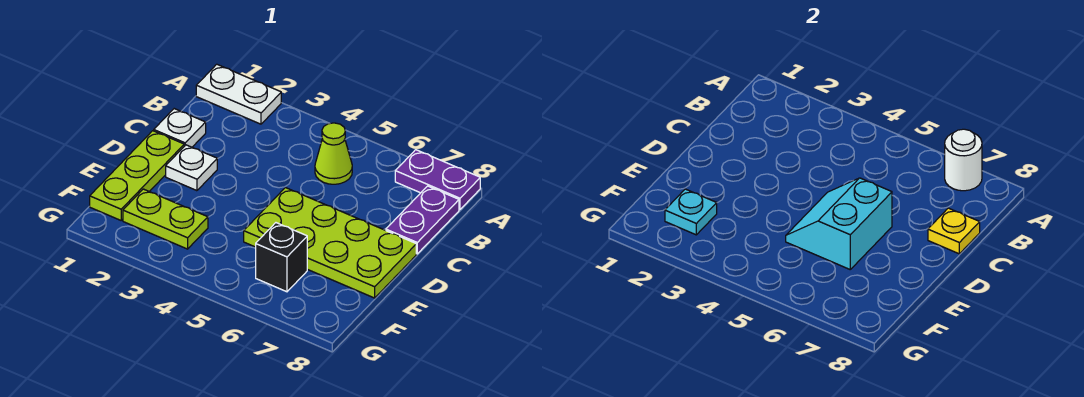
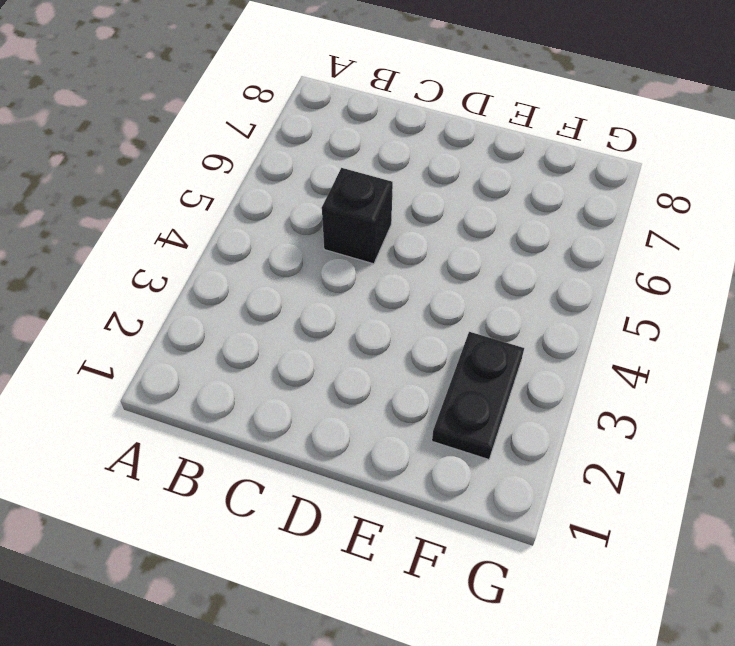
black brick C5 level 1 -> black brick F6 level 1
black plate F2:F3 level 1 -> lime plate F2:F3 level 1
none -> white plate A1:A2 level 1
none -> purple plate A7:A8 level 1
none -> lime cone B5 level 1

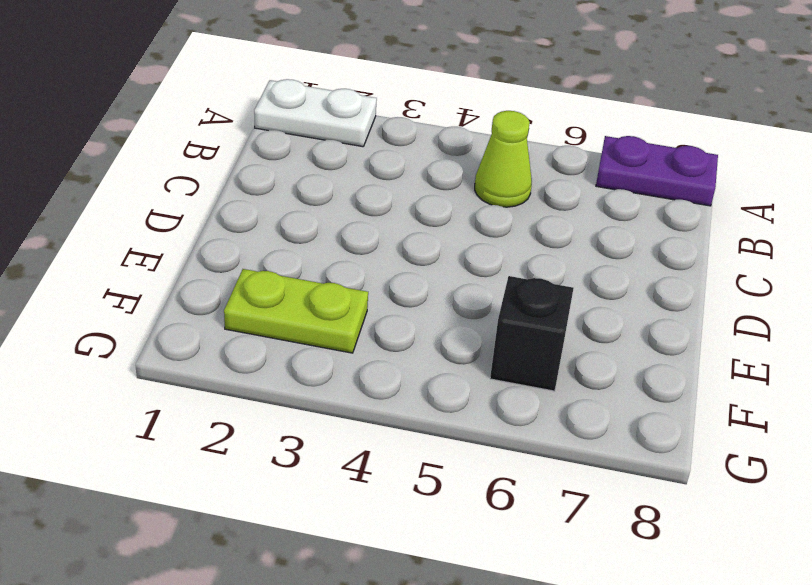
none -> purple plate B8:C8 level 1
none -> white plate C1 level 1
none -> lime plate D1:F1 level 1

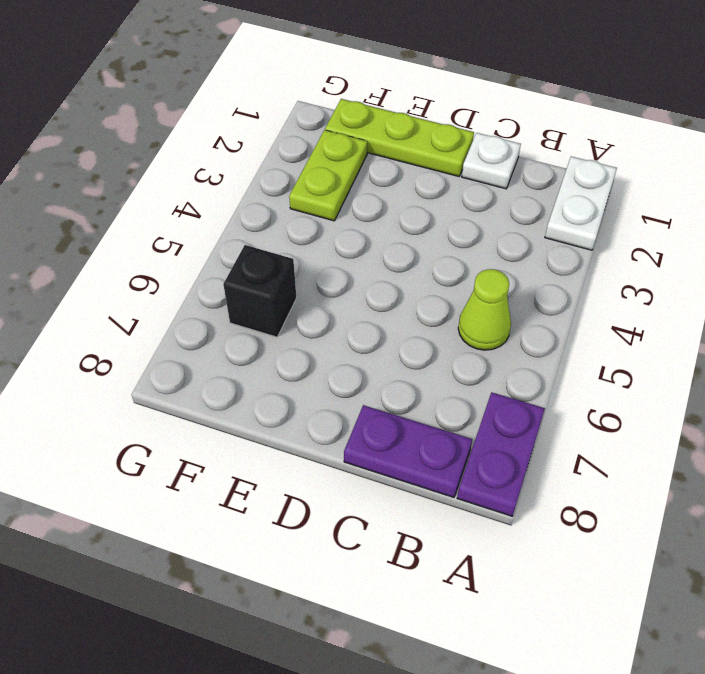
none -> white plate D2 level 1
none -> lime plate D5:E8 level 1
none -> white round brick A7 level 2

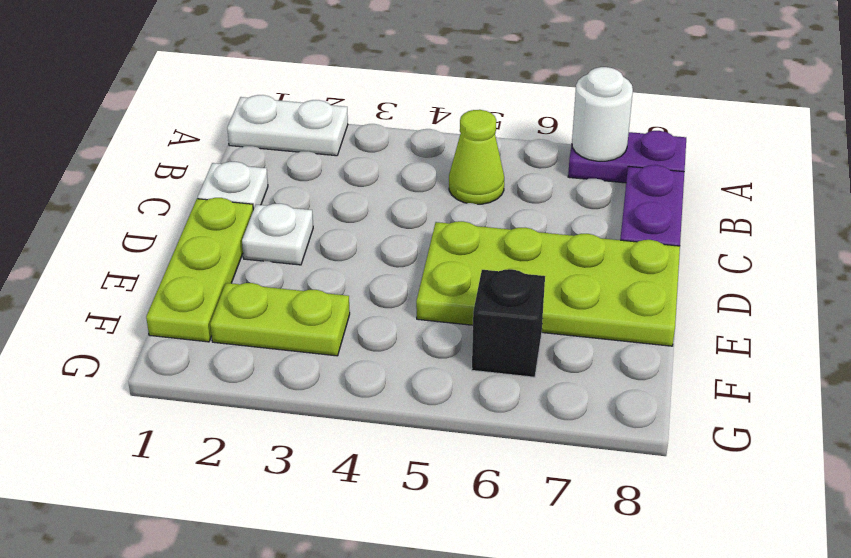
none -> yellow plate C8 level 2
none -> cyan slope D5:E6 level 2 top 6
none -> cyan plate F2 level 2

